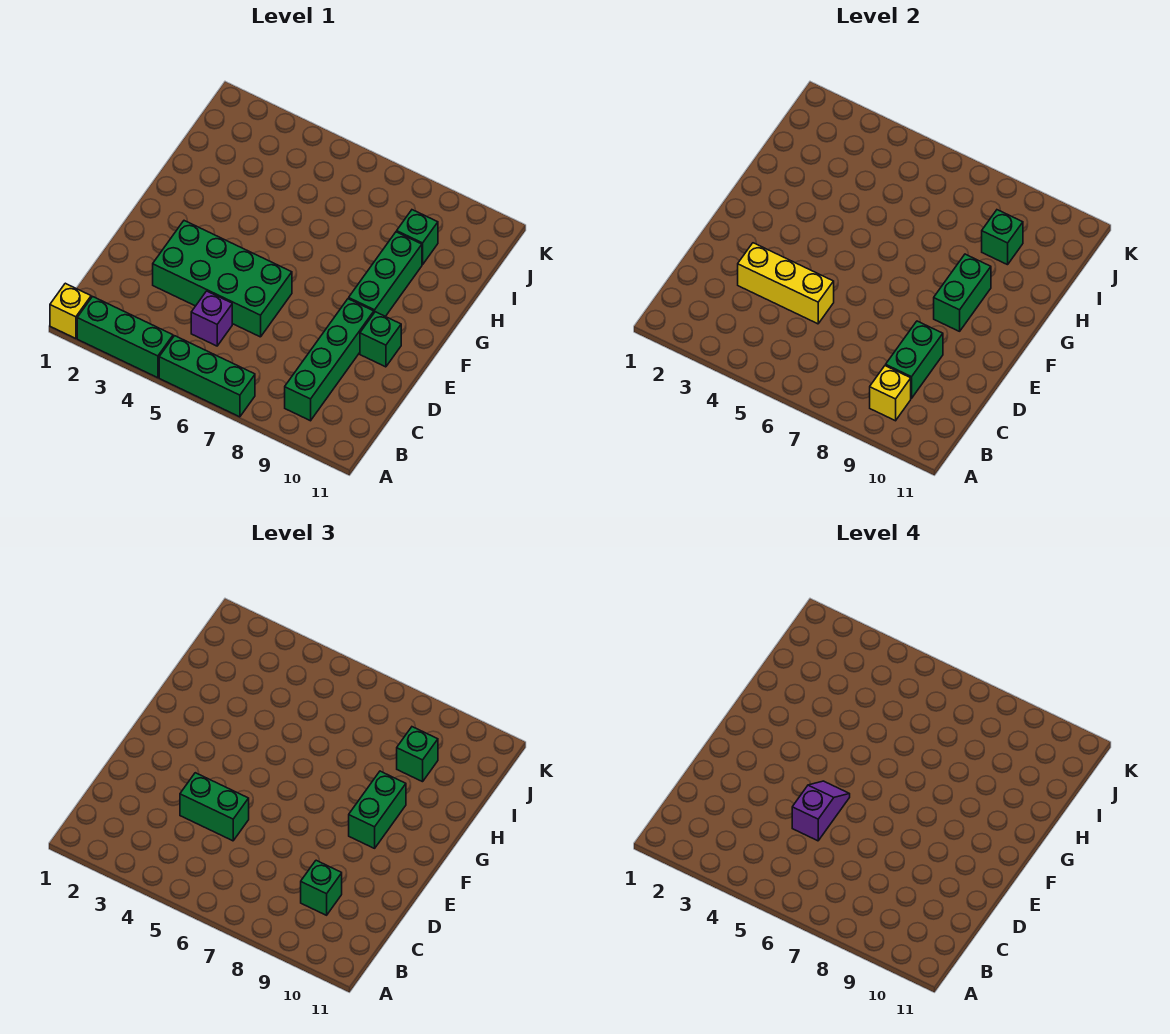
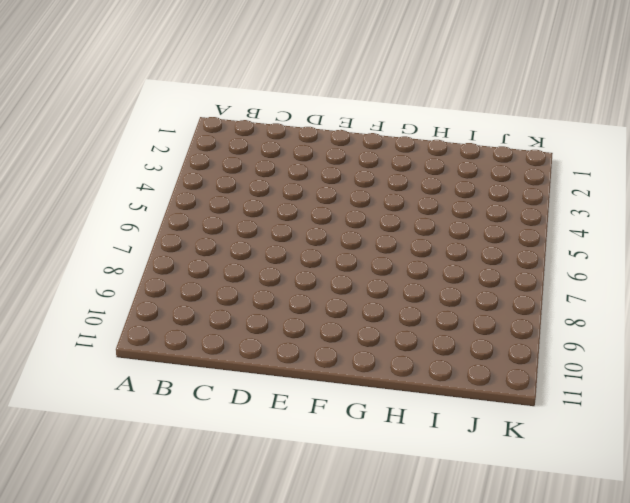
none -> yellow brick A1 level 1
none -> green brick A2:A4 level 1
none -> green brick A5:A7 level 1

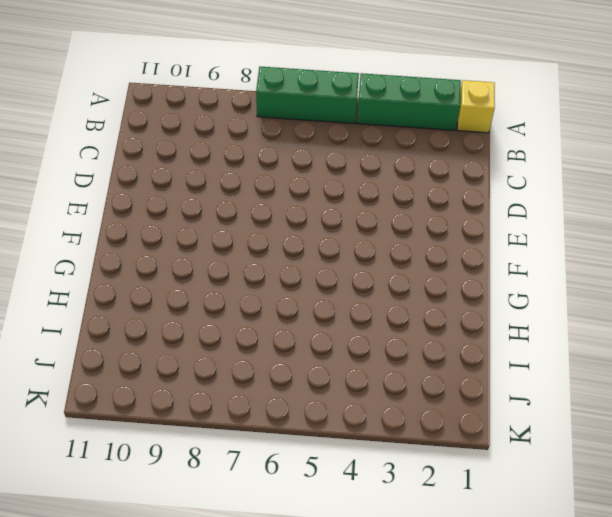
none -> green brick B9:E9 level 1
none -> purple brick C5 level 1
none -> green brick D3:E6 level 1

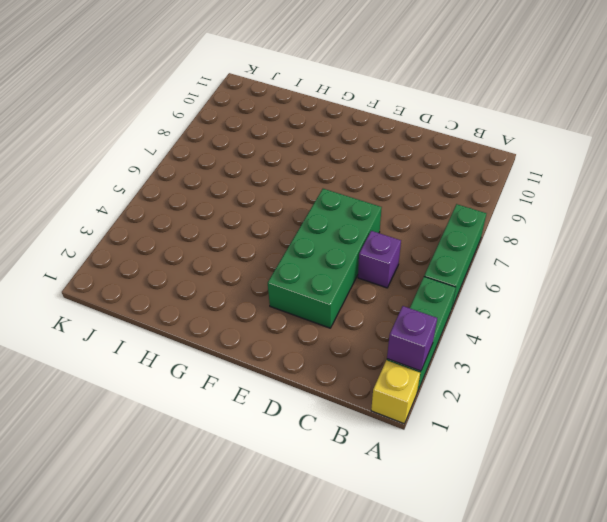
purple brick A2 level 2 -> none
none -> green brick B9:E9 level 1
none -> green brick E10 level 1
none -> green brick F9:H9 level 1

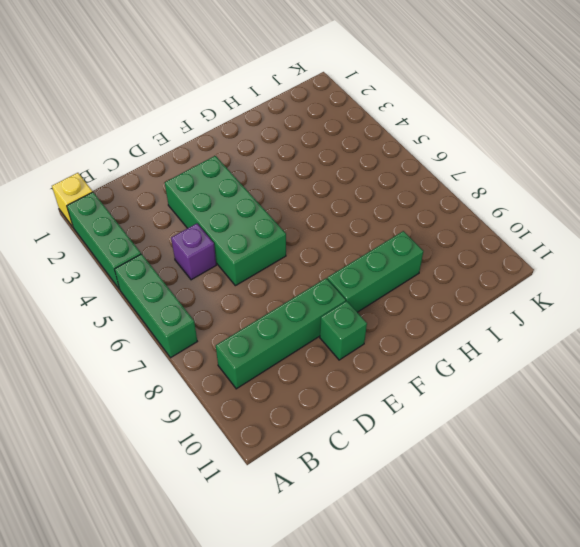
none -> green brick I9 level 1
none -> yellow brick B9 level 2
none -> green brick C9:D9 level 2

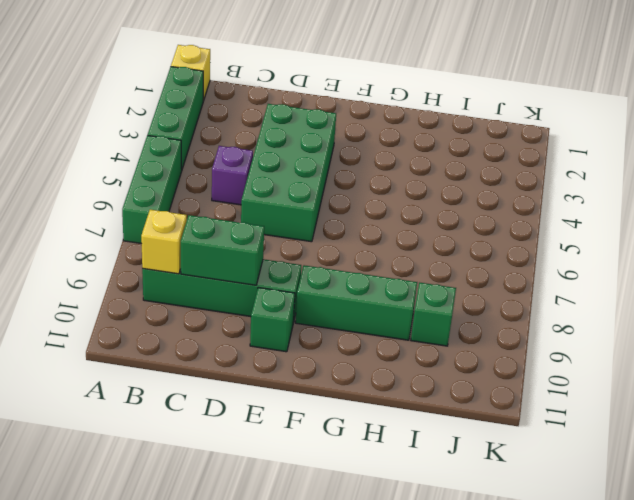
none -> yellow brick D3:D5 level 2
none -> green brick F9:G9 level 2
none -> green brick I9 level 2

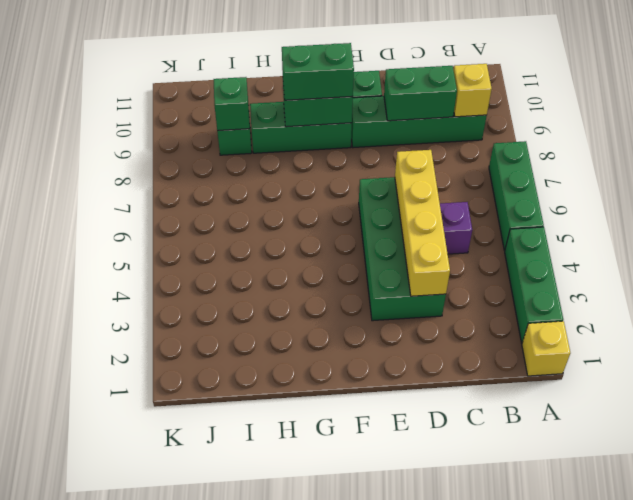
yellow brick D3:D6 level 2 -> yellow brick D3:D5 level 2
none -> green brick C9 level 3
none -> green brick D4:D5 level 3
none -> green brick I9 level 3

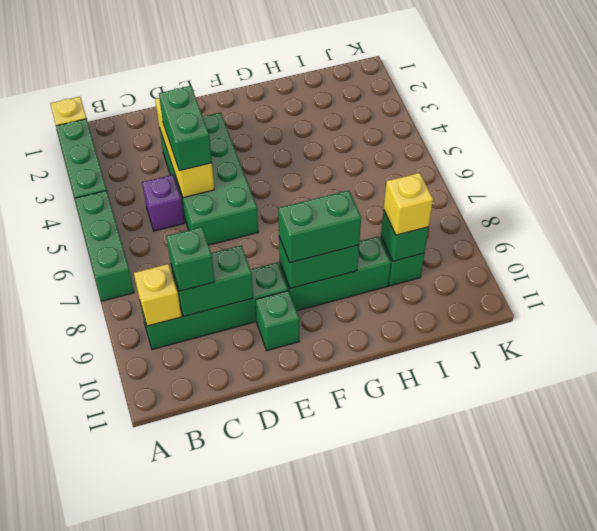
yellow brick I9 level 3 -> green brick I9 level 3
none -> purple slope D5:E5 level 4 top D

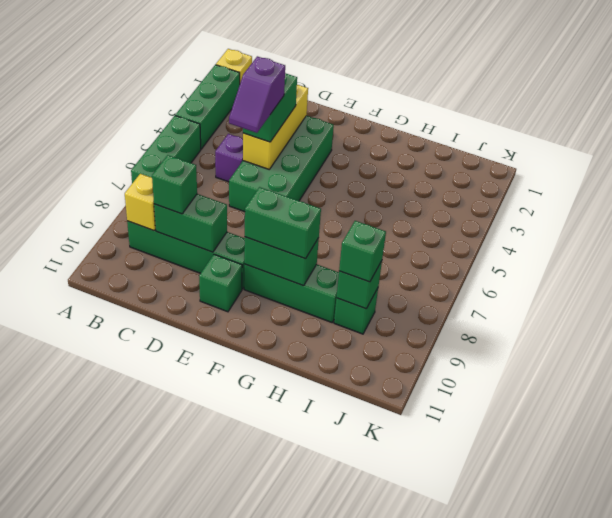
purple slope D5:D6 level 4 top 5 -> purple slope D5:E5 level 4 top D

